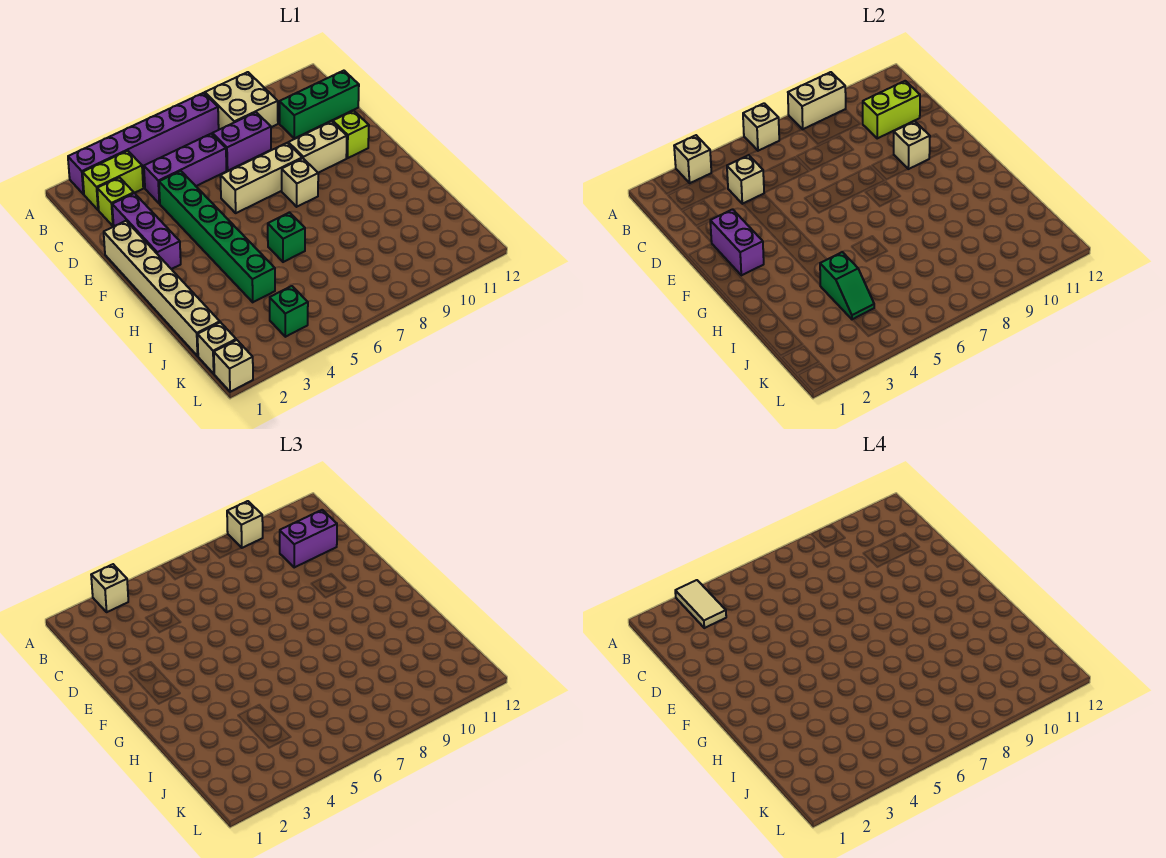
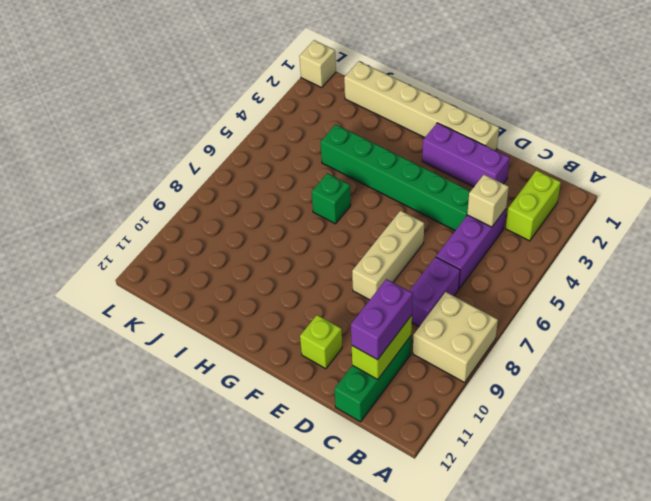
none -> purple brick A2:A7 level 1
none -> lime brick C2 level 1
none -> tan brick E9:E10 level 1
none -> tan brick F8 level 1

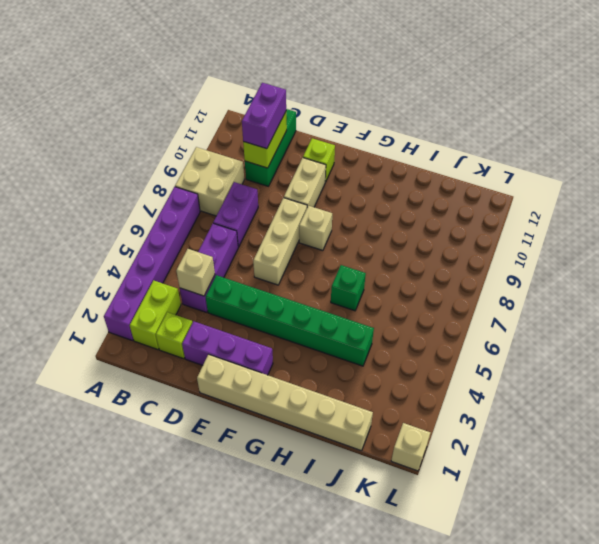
none -> tan brick K1 level 1
none -> green brick K4 level 1
none -> tan brick A3 level 2
none -> tan brick A6 level 2

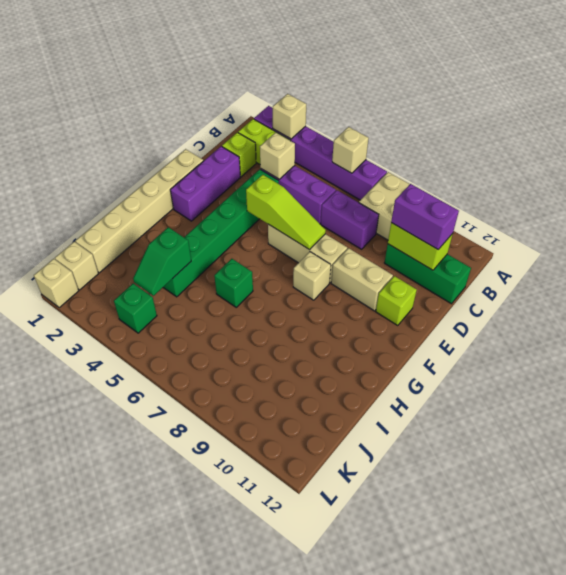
lime slope E5:E7 level 2 top 5 -> none
none -> tan brick A8:A9 level 2
none -> purple brick E2:F2 level 2
none -> tan brick E10 level 2
none -> tan brick A3 level 3

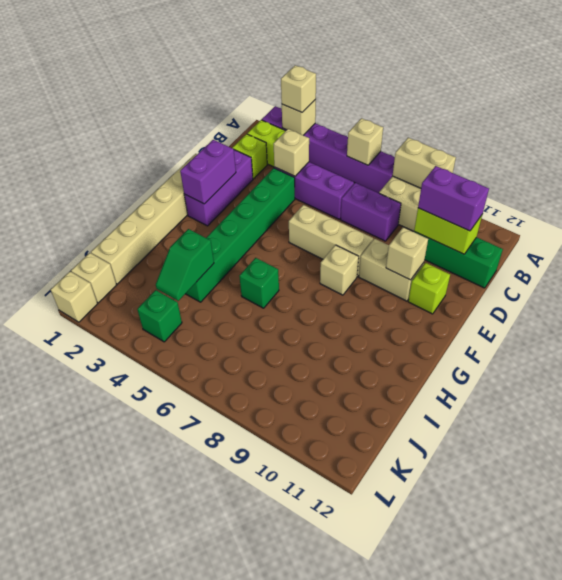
none -> tan brick A9 level 3
none -> tan tile A3:B3 level 4

